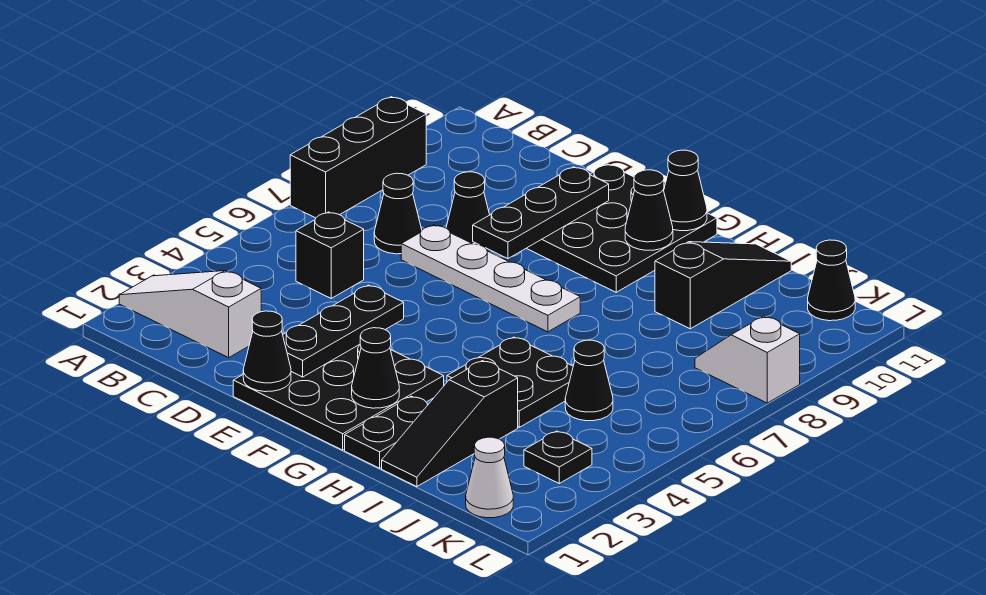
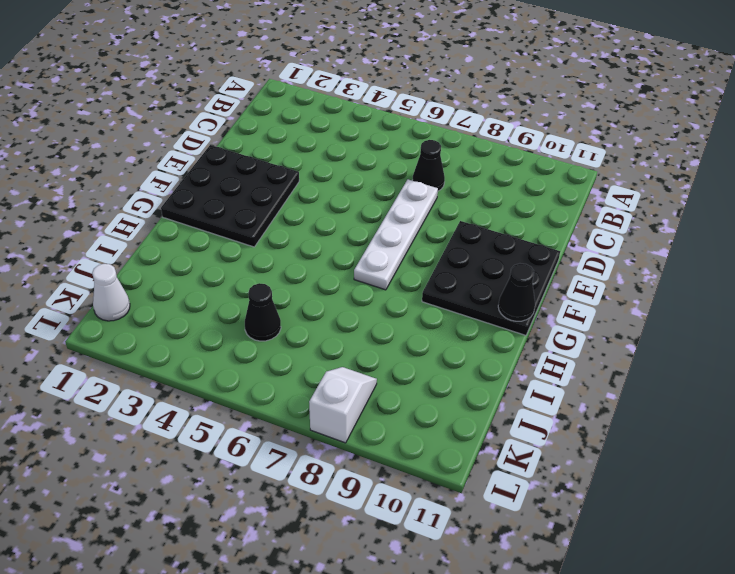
none -> white slope A2:C2 level 1 top C
none -> black brick A7:A9 level 1
none -> black brick C5 level 1

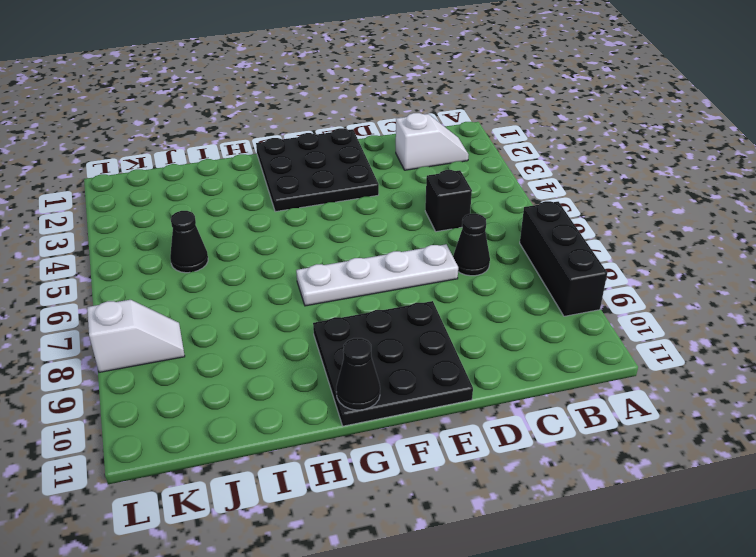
white slope B2:C2 level 1 top C -> white slope A2:C2 level 1 top C
none -> black cone D8 level 1
none -> black plate H1:H2 level 1
none -> black plate H4:I5 level 1

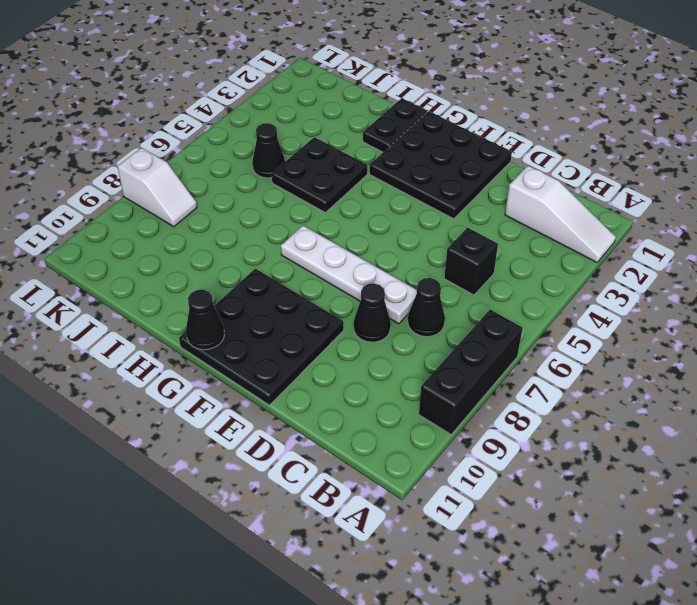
none -> black slope I1:I3 level 1 top 3
none -> black slope I9:I11 level 1 top 9
none -> white cone K1 level 1

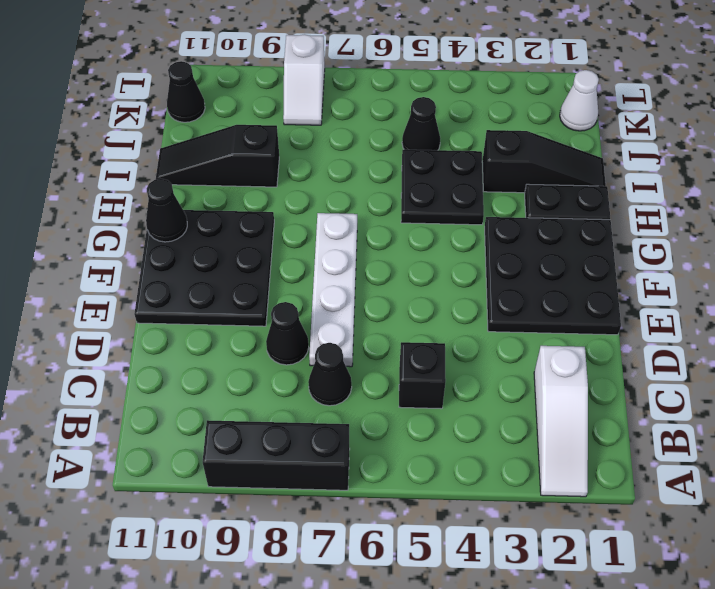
none -> black plate K3 level 1
none -> black cone E1 level 2
none -> black plate E2:E4 level 2

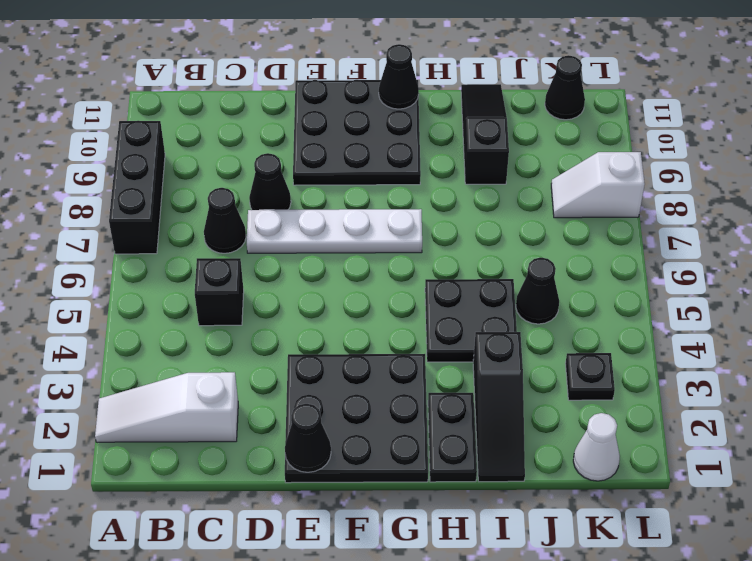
none -> black plate E2:E4 level 2
none -> black plate E8:E10 level 2
none -> black cone G2 level 2

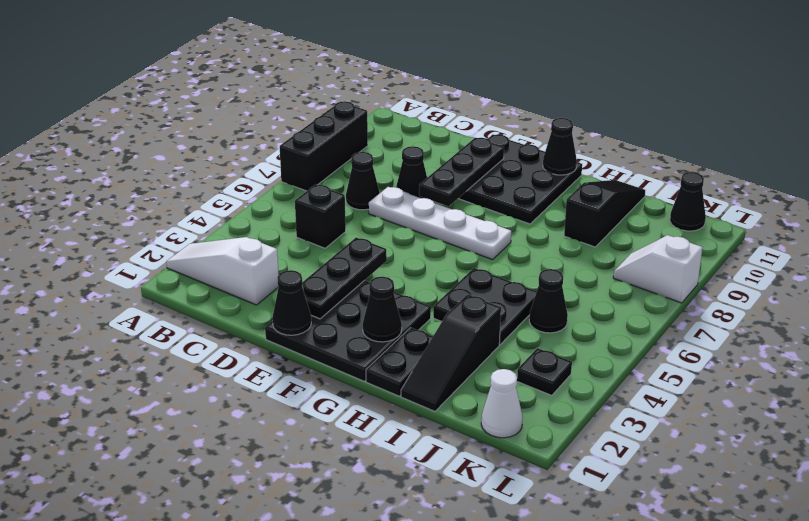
none -> black cone G10 level 2

